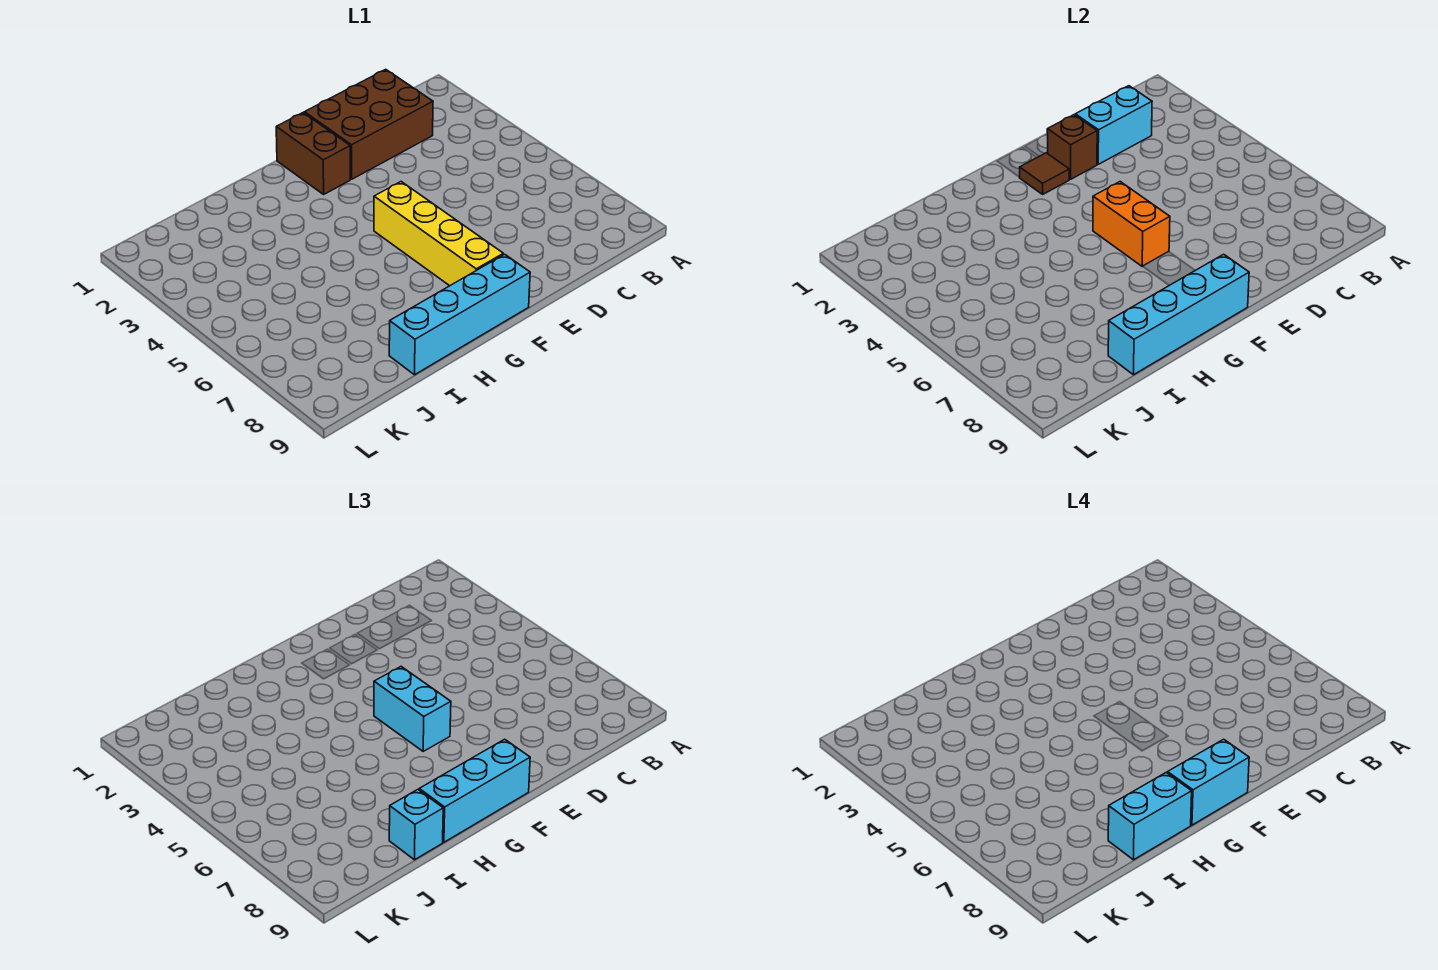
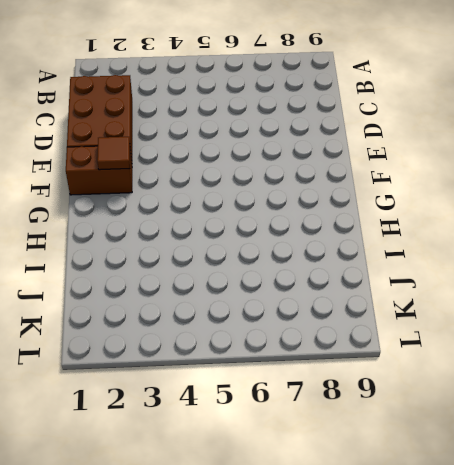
none -> yellow brick F5:F8 level 1
none -> cyan brick F9:I9 level 1
none -> cyan brick C2:D2 level 2

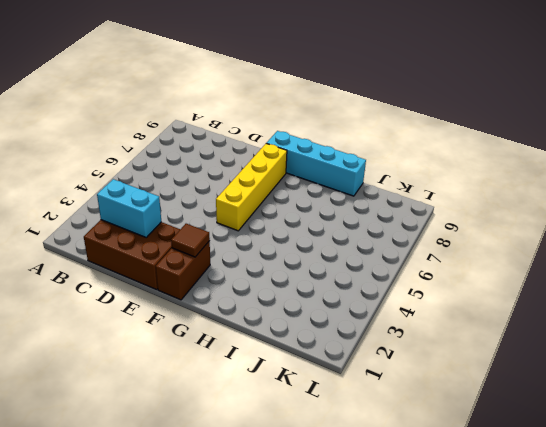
none -> brown brick E2 level 2
none -> orange brick F5:F6 level 2
none -> cyan brick F9:I9 level 2

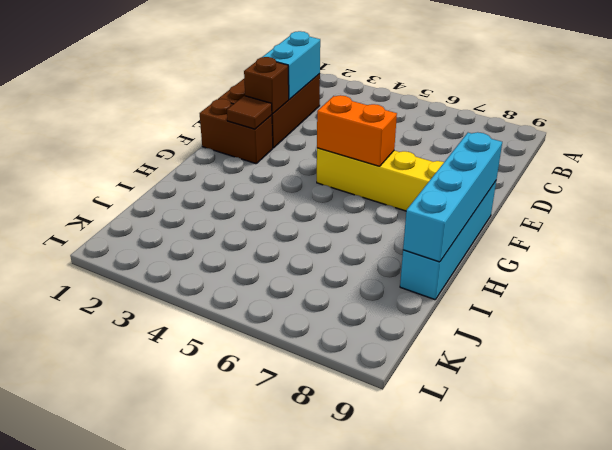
none -> cyan brick F5:F6 level 3
none -> cyan brick F9:H9 level 3
none -> cyan brick I9 level 3

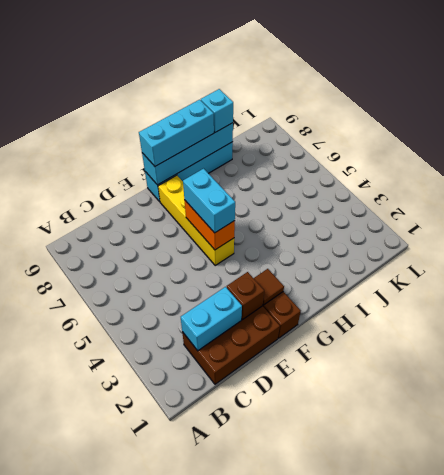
none -> cyan brick F9:G9 level 4
none -> cyan brick H9:I9 level 4

